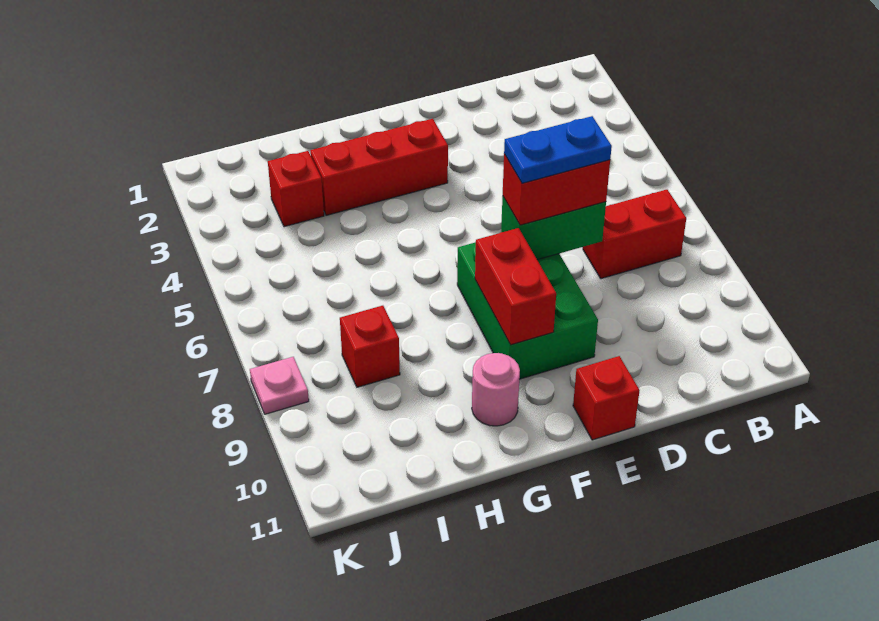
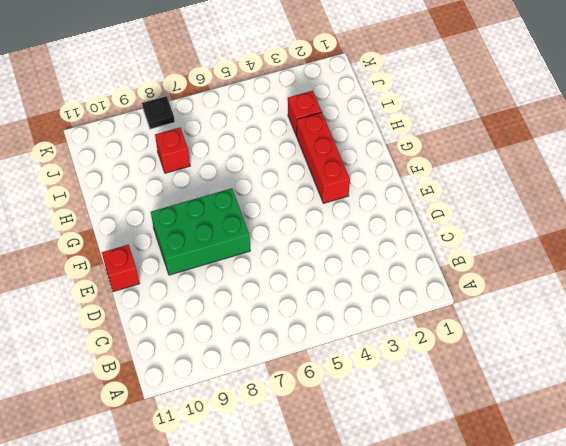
black plate K8 level 1 -> pink plate K8 level 1
none -> red brick B7:C7 level 1
none -> pink round brick G10 level 1
none -> green brick D7:E7 level 2

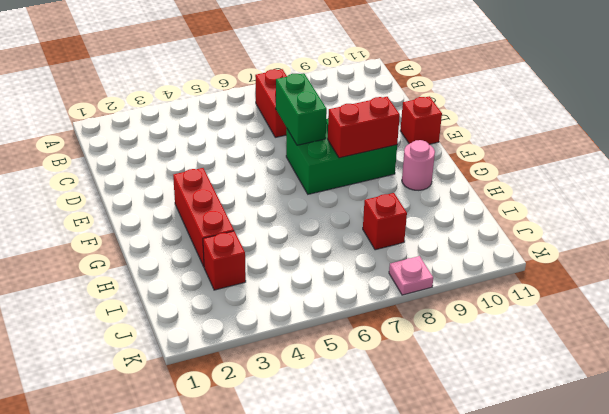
none -> red brick D7:E7 level 3
none -> blue plate D7:E7 level 4

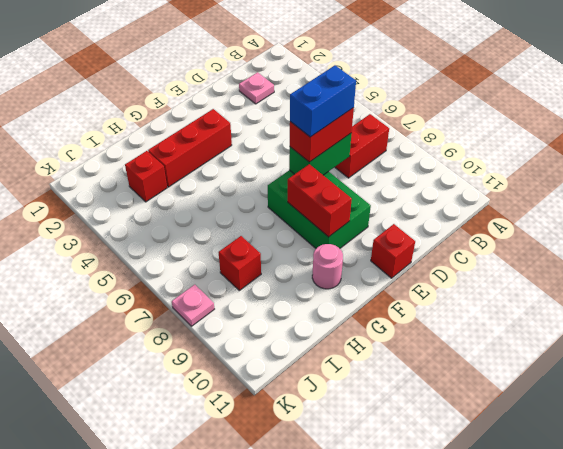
pink plate C2 level 1 -> none
blue brick D7:E7 level 4 -> blue plate D7:E7 level 4

